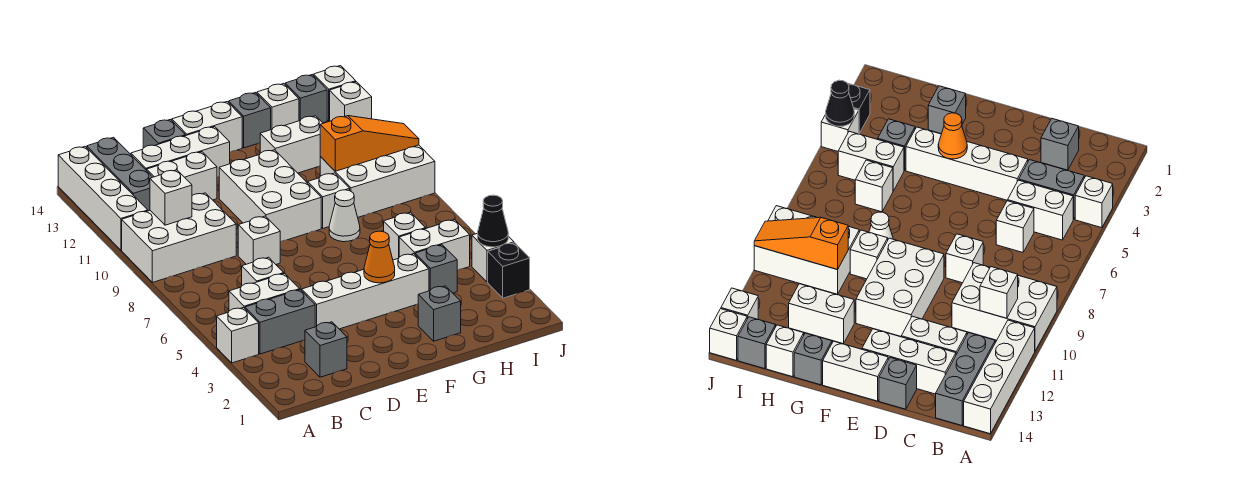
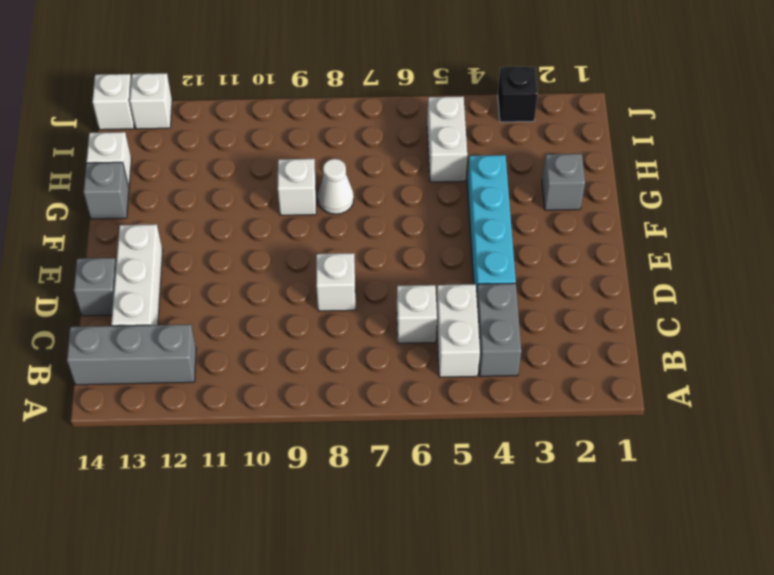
cyan brick D4:G4 level 1 -> white brick D4:G4 level 1
none -> white brick A4 level 1
none -> white brick A9:C10 level 1
none -> white brick A11:A14 level 1
none -> grey brick C2 level 1

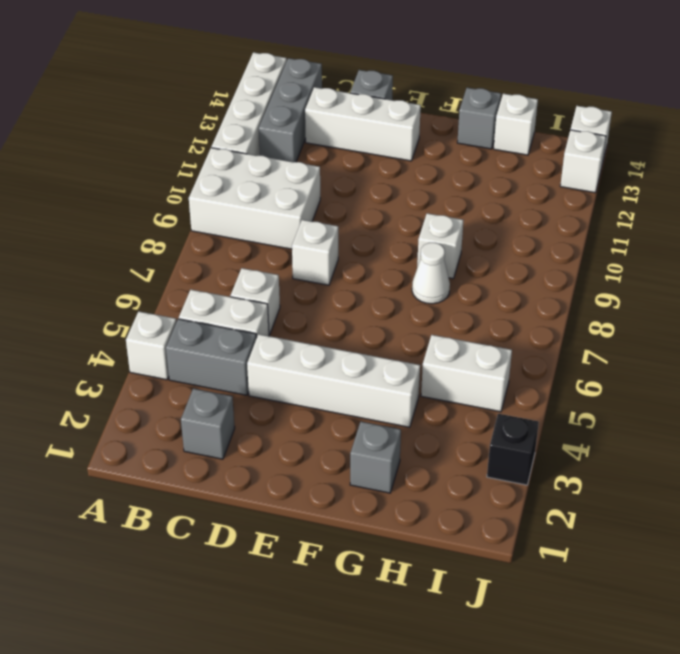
none -> white brick C12:D12 level 1
none -> white brick E9:F11 level 1
none -> white brick E14:F14 level 1
none -> white brick G12:H12 level 1

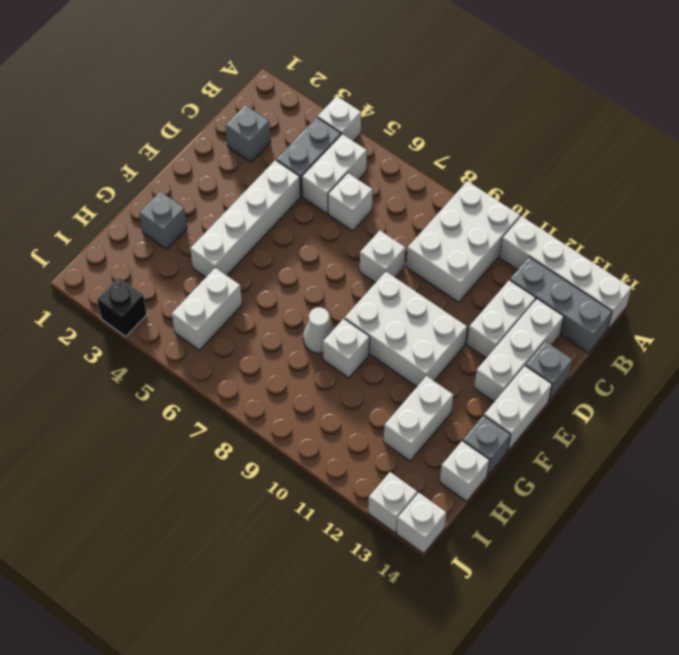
none -> grey brick H4 level 1
none -> white brick H6 level 1
none -> white brick H9:J10 level 1
none -> grey brick I14 level 1

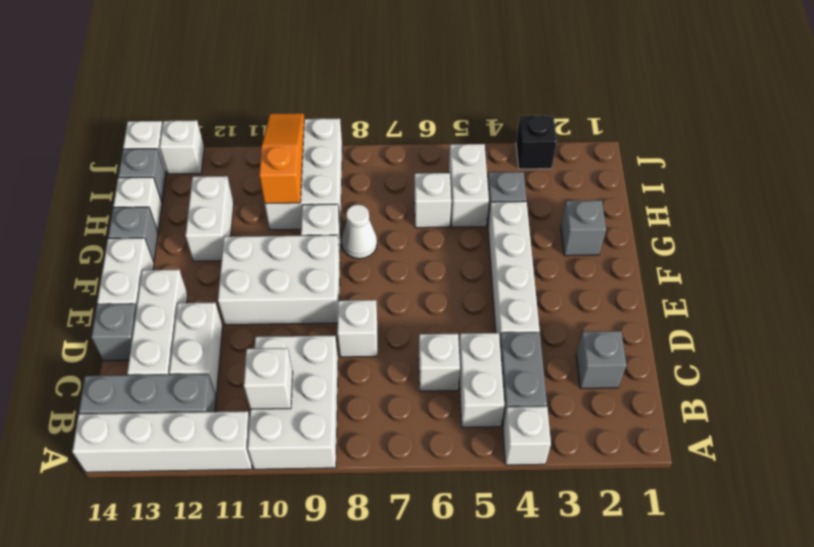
none -> white brick J4 level 1
none -> orange cone F4 level 2
none -> black cone J4 level 2

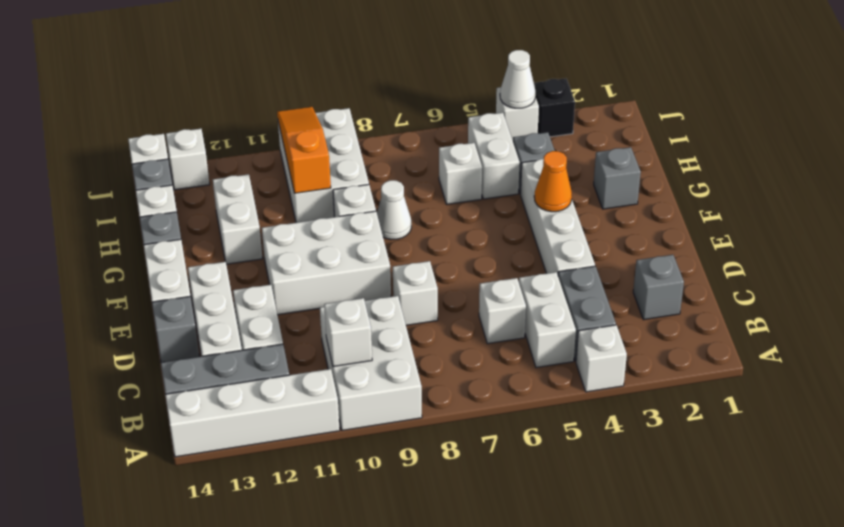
white cone J4 level 2 -> black cone J4 level 2

